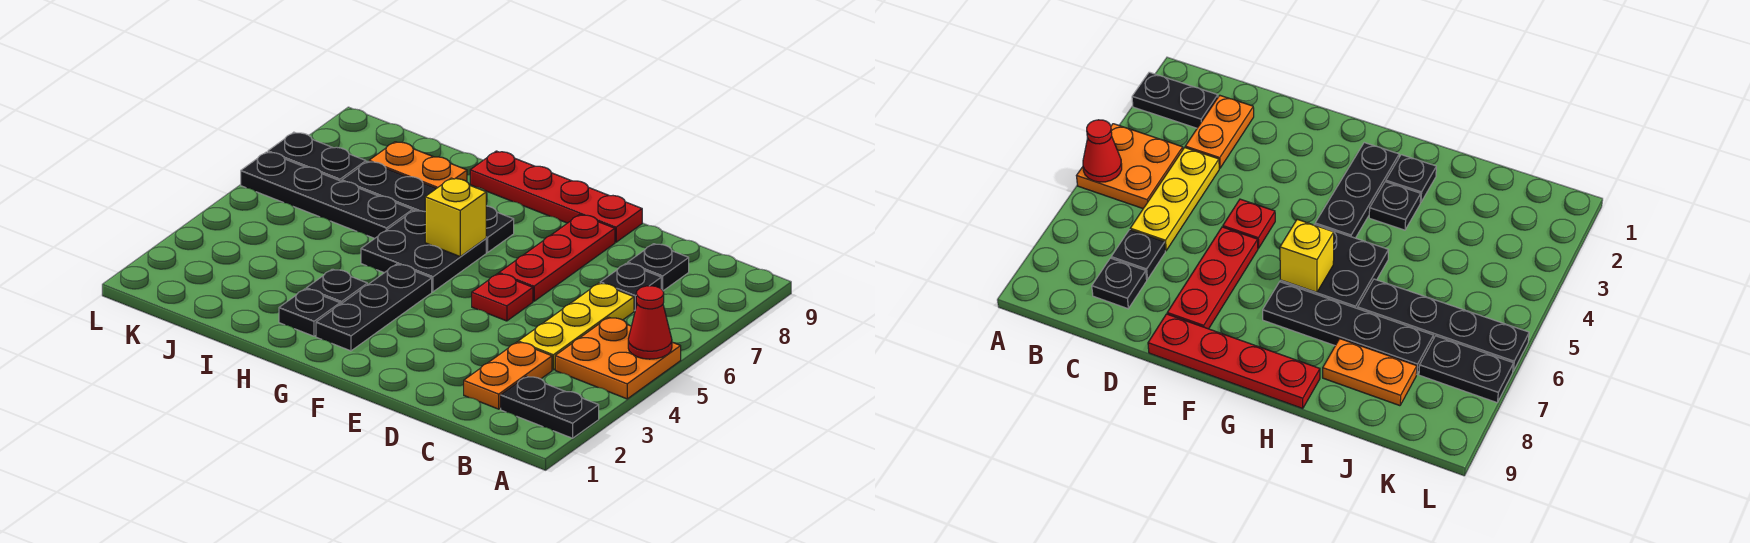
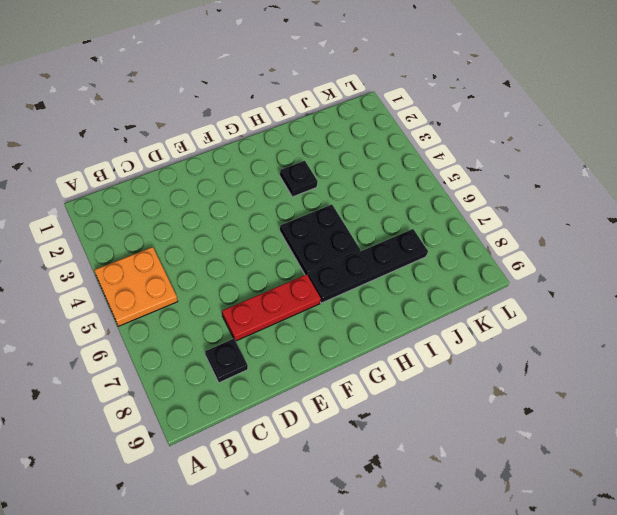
red plate D7:F7 level 1 -> red plate E6:E8 level 1
none -> black plate A2:B2 level 1
none -> orange plate C2:C3 level 1
none -> yellow plate C4:C6 level 1

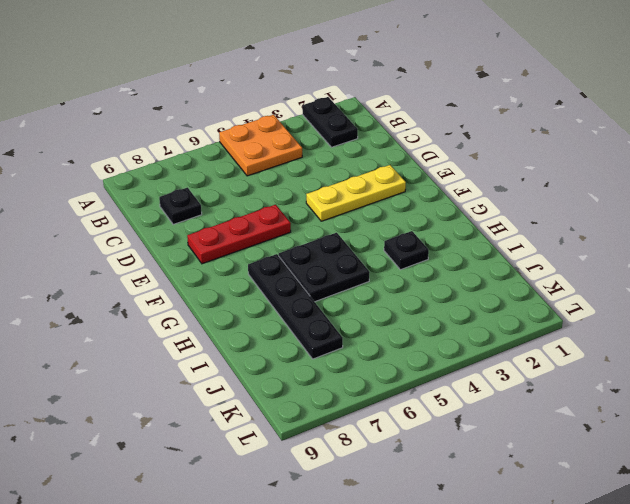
yellow plate E2:E4 level 1 -> yellow plate C4:C6 level 1
none -> orange plate C2:C3 level 1
none -> black plate C7 level 1
none -> red plate E5 level 1

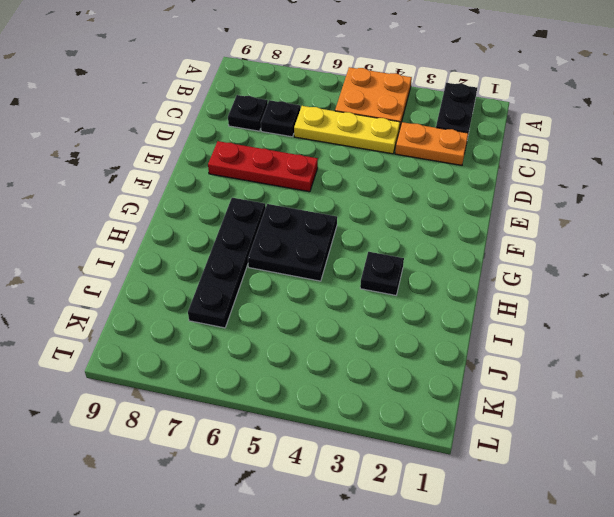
none -> red plate E5 level 1
none -> red plate E9:H9 level 1
none -> black plate G2:G4 level 1

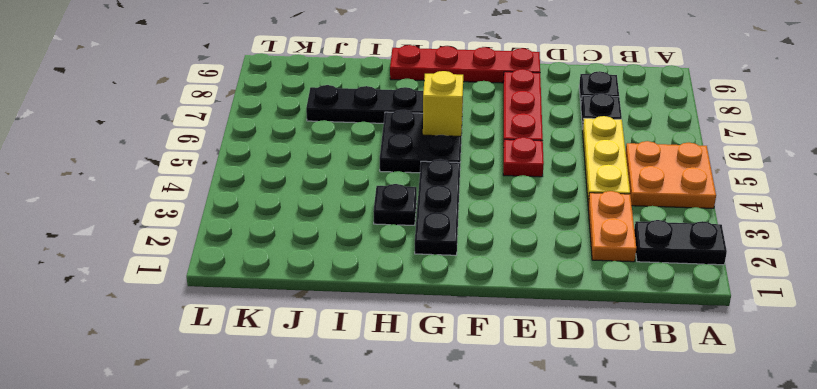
none -> black plate H2 level 1
none -> black plate I6:L6 level 1
none -> orange plate I8:J8 level 1

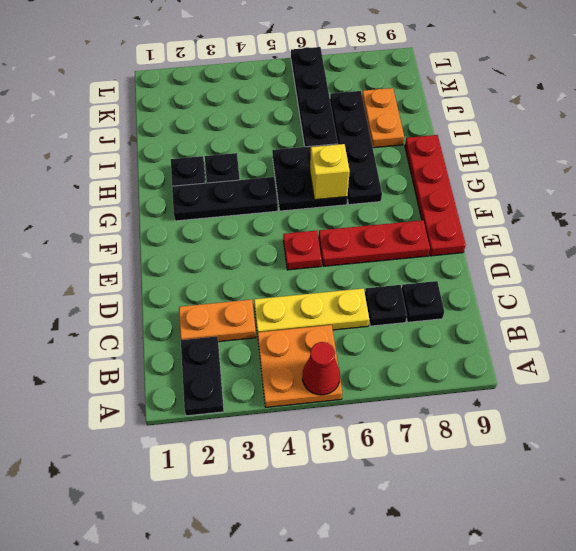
none -> black plate K7:L7 level 1

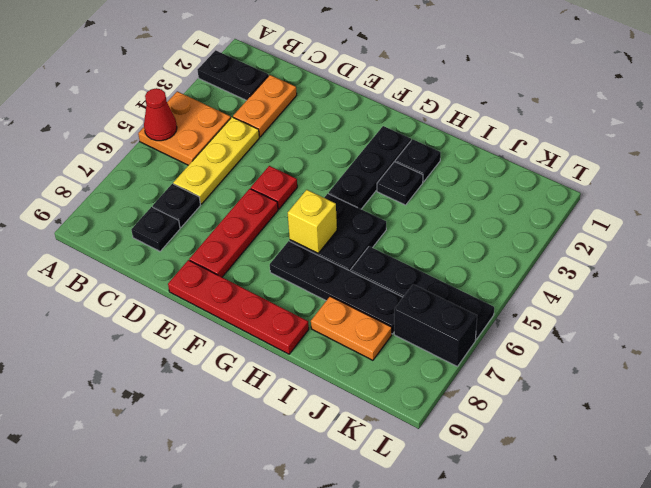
black brick K7:L7 level 1 -> black plate K7:L7 level 1

